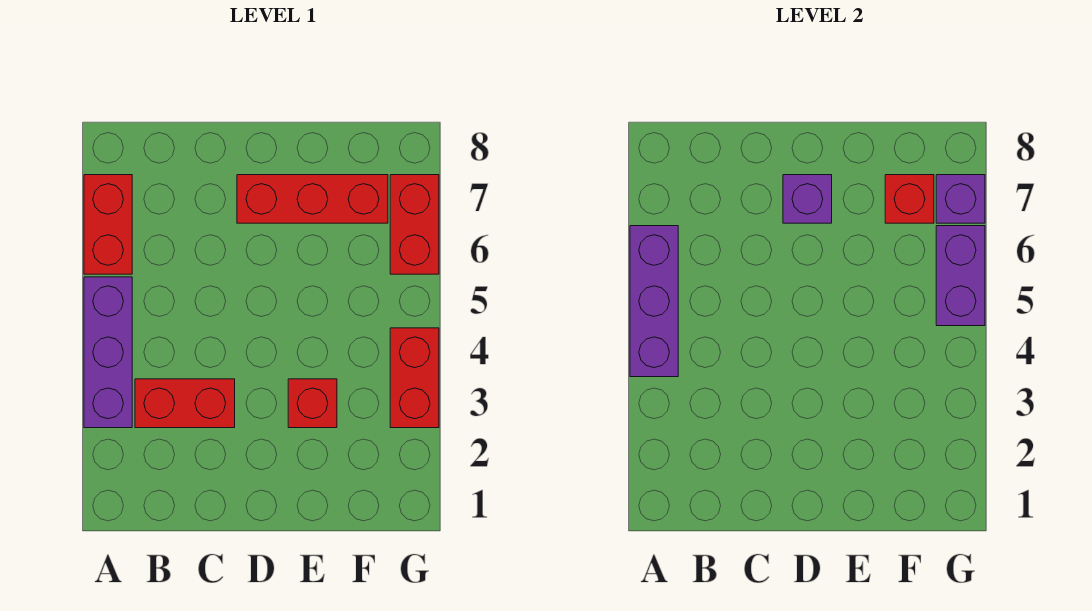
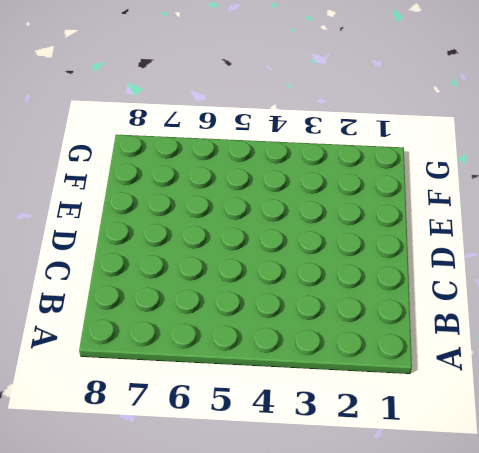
none -> purple brick A3:A5 level 1
none -> red brick A6:A7 level 1
none -> red brick B3:C3 level 1

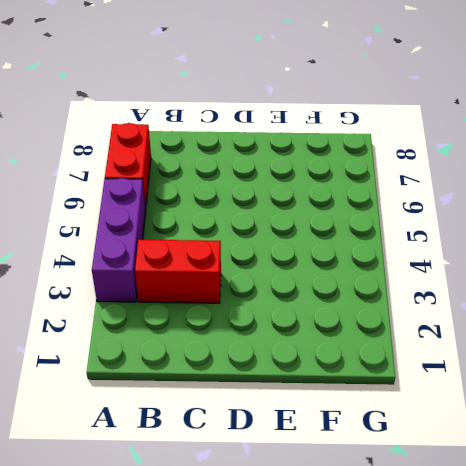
none -> red brick D7:F7 level 1
none -> red brick E3 level 1
none -> red brick G3:G4 level 1

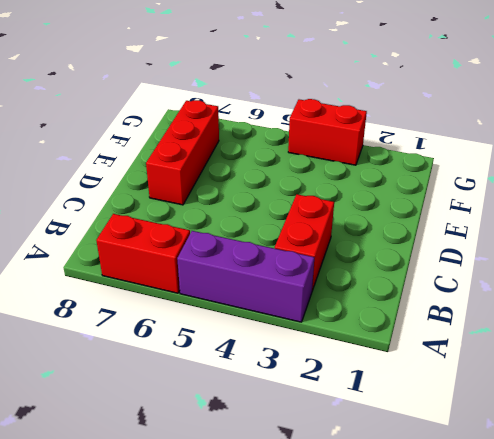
none -> red brick E3 level 1
none -> red brick G6:G7 level 1
none -> purple brick A4:A6 level 2

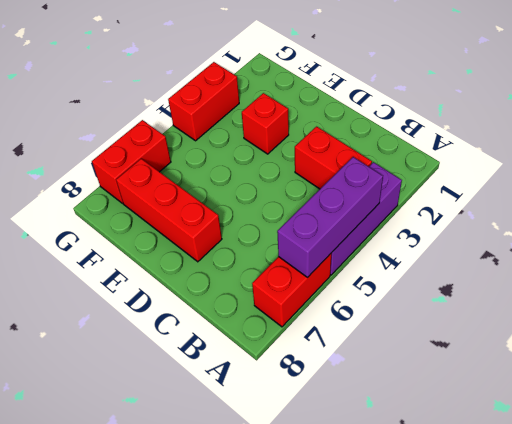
none -> purple brick D7 level 2
none -> red brick F7 level 2
none -> purple brick G5:G6 level 2

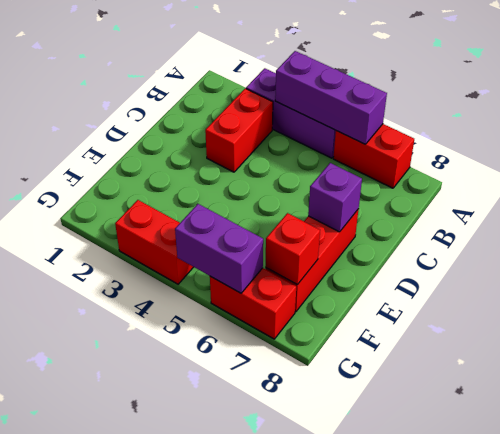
none -> red brick E3 level 1
none -> purple brick G7 level 2

